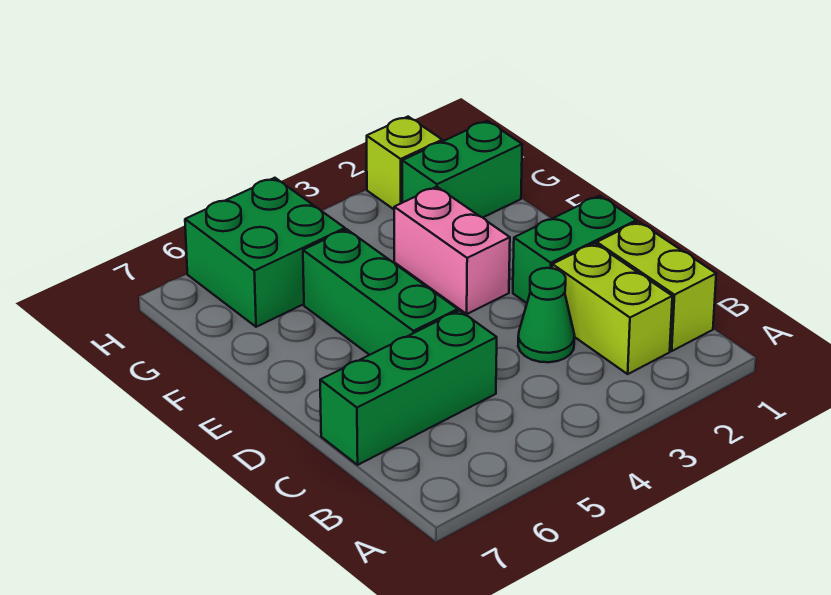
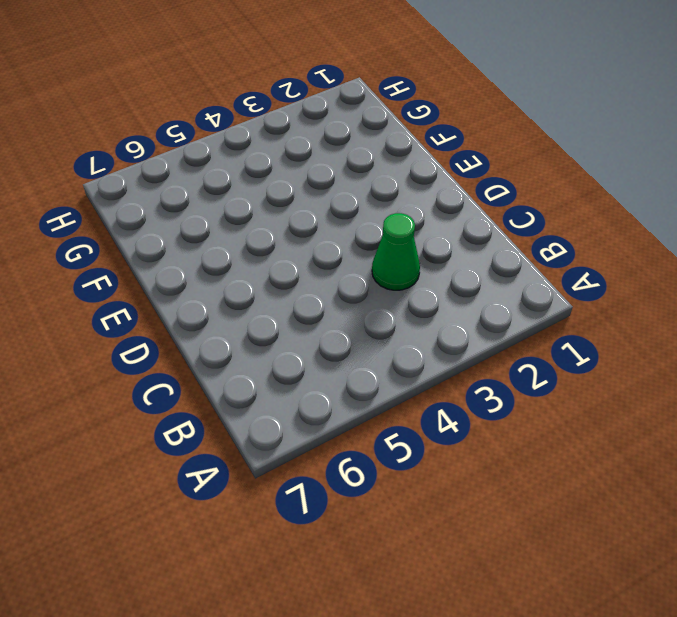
none -> lime brick B1:C1 level 1
none -> lime brick B2:C2 level 1

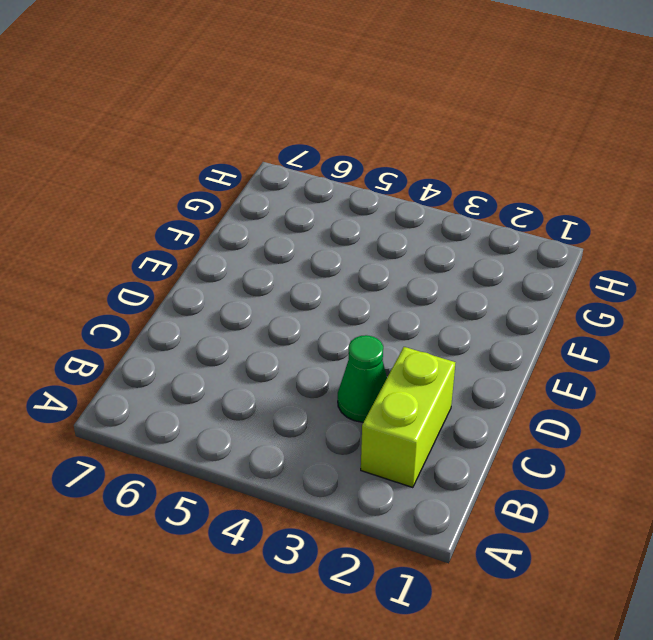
none -> lime brick B1:C1 level 1
none -> green brick C5:C7 level 1

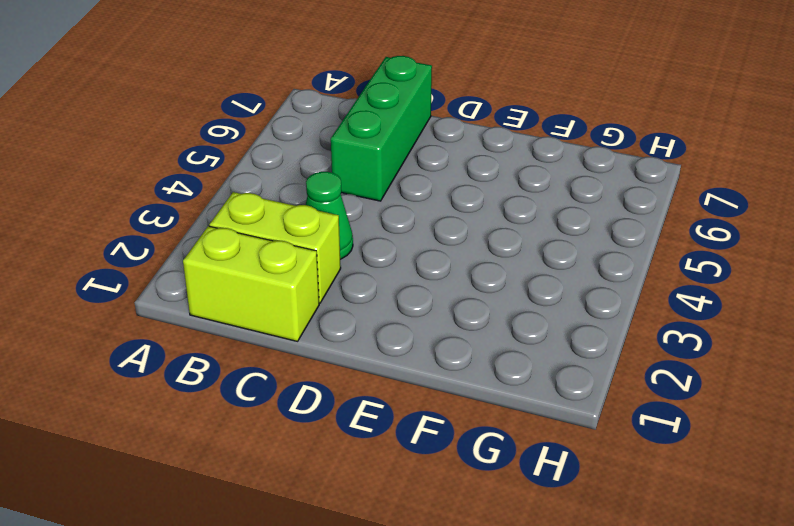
none -> green brick D1:D2 level 1
none -> green brick D5:F5 level 1

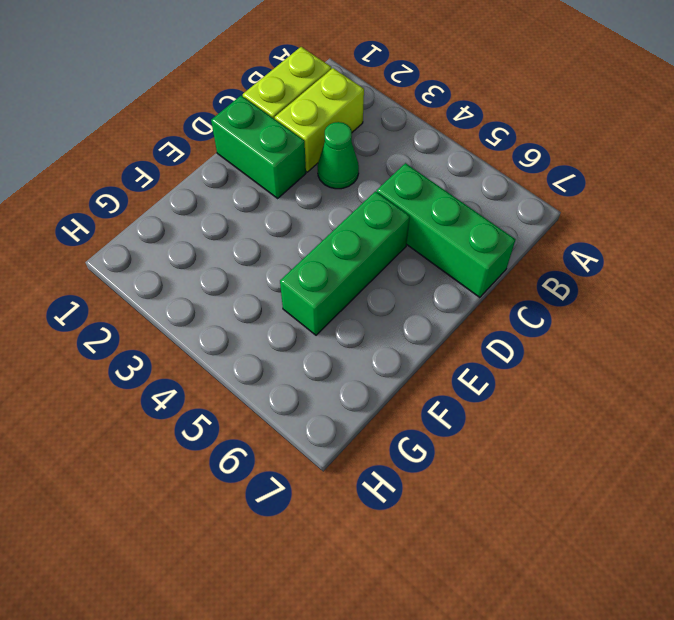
none -> pink brick E3:F3 level 1
none -> green brick G1:G2 level 1

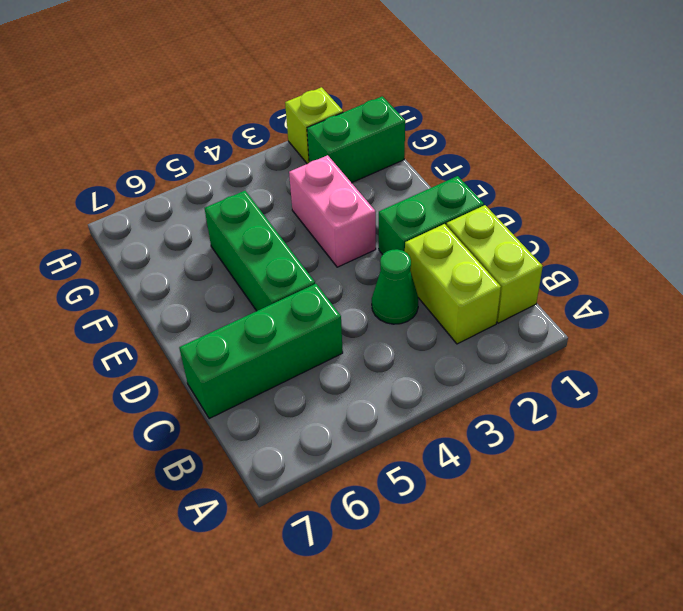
none -> green brick G5:H6 level 1

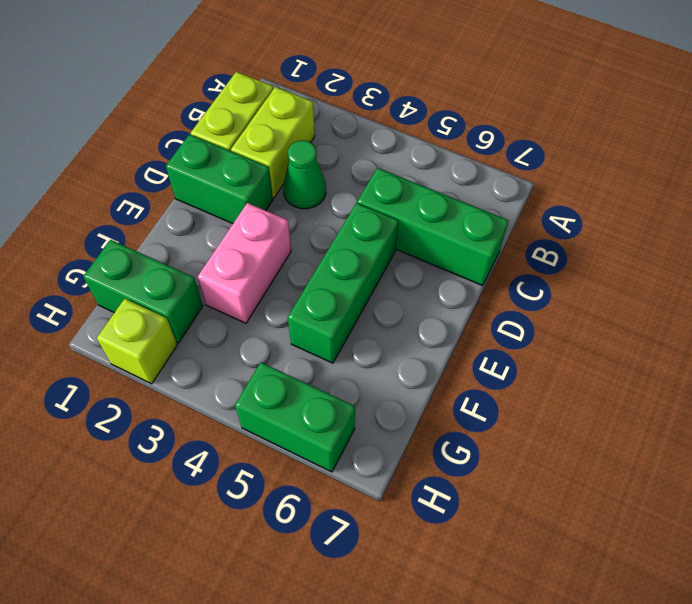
green brick H5:H6 level 1 -> green brick G5:H6 level 1

